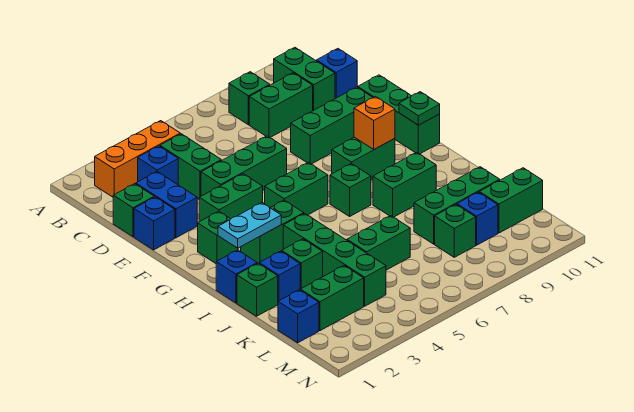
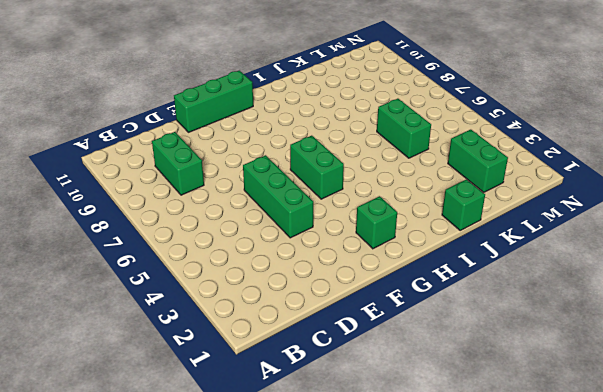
none -> orange brick B2:B4 level 1
none -> green brick B8 level 1
none -> green brick B10:C10 level 1
none -> blue brick C3 level 1

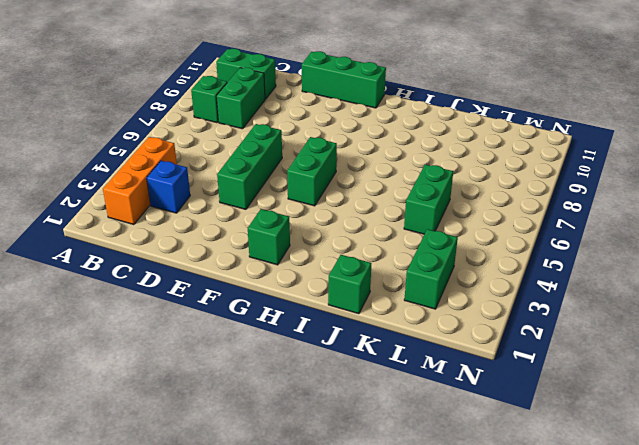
none -> green brick C4:D4 level 1
none -> blue brick C11 level 1
none -> green brick D1 level 1
none -> blue brick D2:E2 level 1

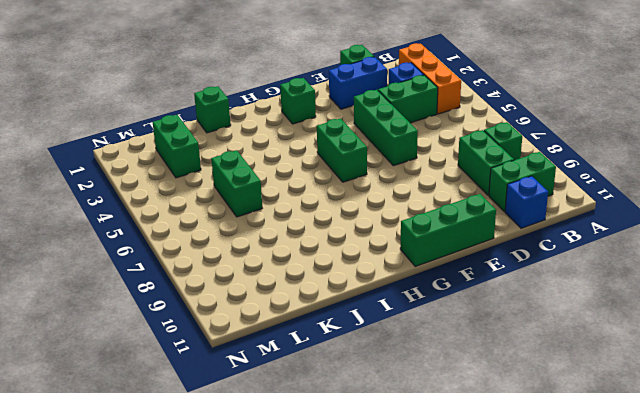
none -> blue brick E1 level 1
none -> green brick E8:E10 level 1
none -> green brick F3:F4 level 1
none -> green brick G8:G9 level 1

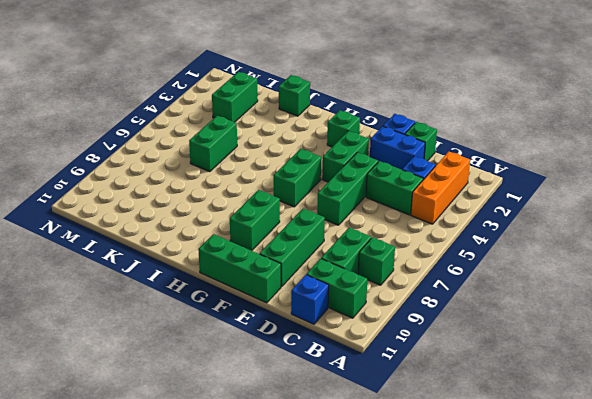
none -> green brick H3:H4 level 1
none -> green brick H7 level 1
none -> blue brick I1 level 1
none -> green brick I4:L4 level 1

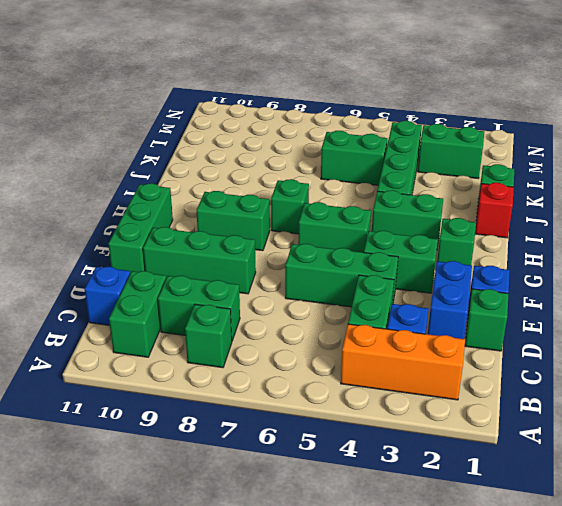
red brick I1 level 1 -> blue brick I1 level 1
none -> green brick I8:I9 level 1
none -> blue brick J2 level 1
none -> green brick J3 level 1
none -> green brick K8:K10 level 1

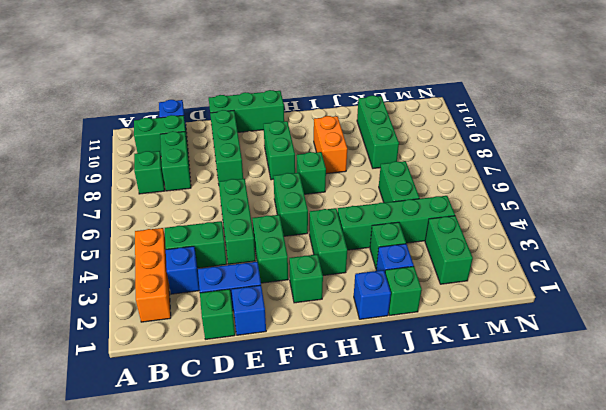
orange brick I8:I9 level 1 -> green brick I8:I9 level 1
none -> blue brick L1 level 1
none -> green brick L8 level 1
none -> blue brick L9 level 1
none -> green brick L10:L11 level 1

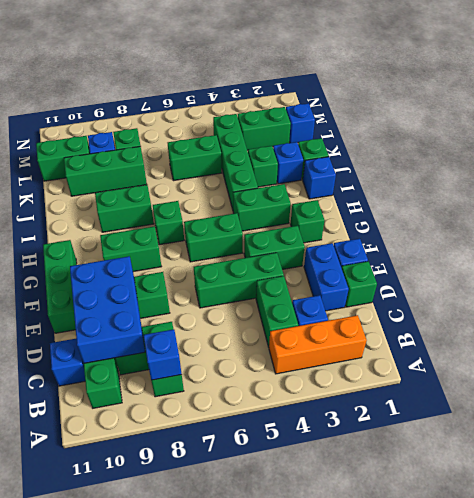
blue brick B8 level 2 -> none
blue brick C9:E10 level 2 -> none
none -> orange brick G9 level 2
none -> green plate G11 level 2
none -> cyan plate H2:H3 level 2

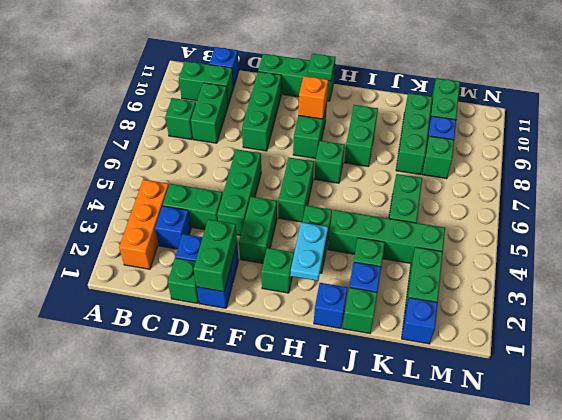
green brick E1:E2 level 2 -> none

